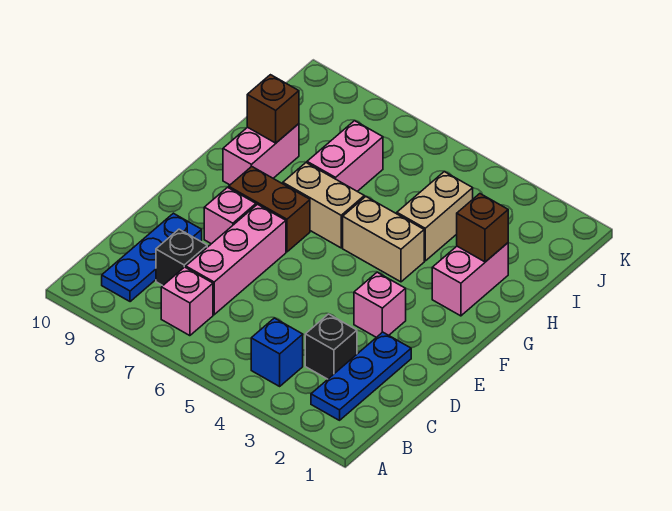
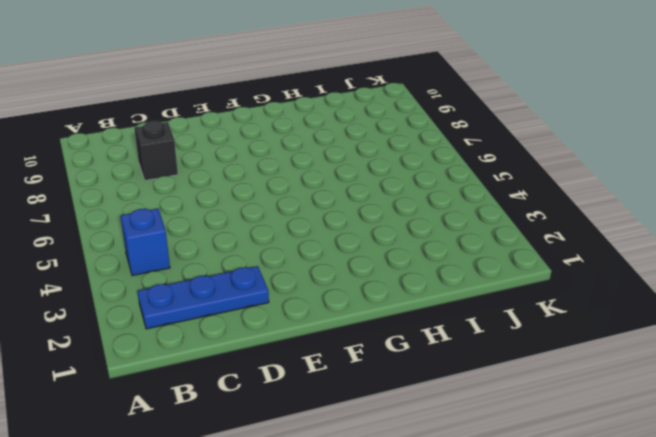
none -> pink brick B7 level 1
none -> blue plate B9:D9 level 1
none -> black brick C3 level 1

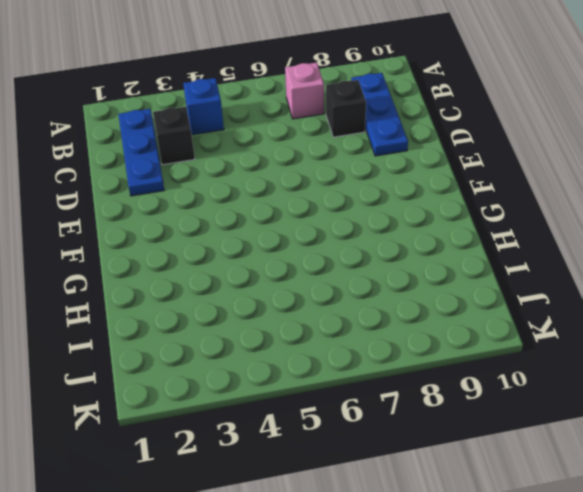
none -> pink brick C7:E7 level 1
none -> pink brick E3 level 1
none -> pink brick E8 level 1

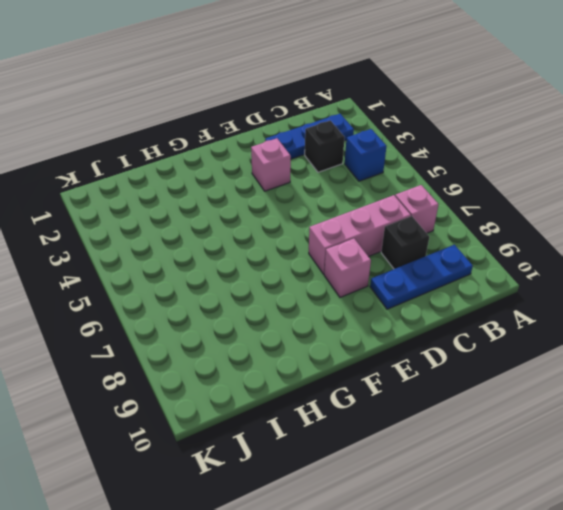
none -> brown brick F7:F8 level 1
none -> pink brick G2:H2 level 1
none -> tan brick G4:G5 level 1

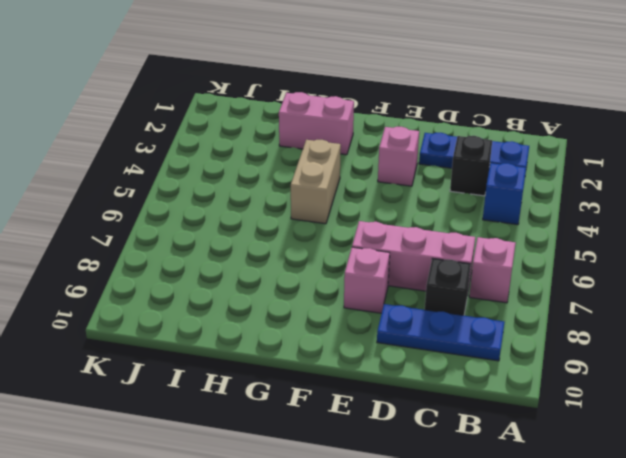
none -> brown brick F7:F8 level 1
none -> tan brick G6:G7 level 1
none -> pink brick G9:H9 level 1

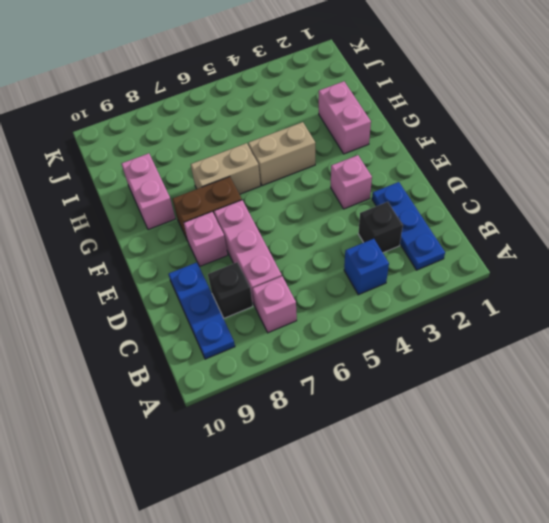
none -> tan brick H4:I4 level 1
none -> pink brick H7:I7 level 1
none -> brown brick H2 level 2

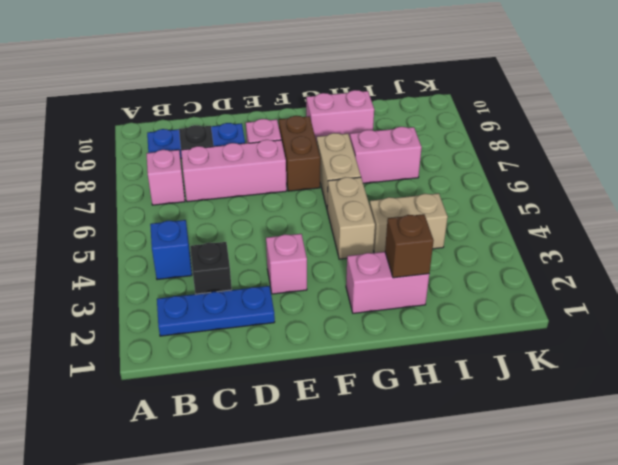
none -> brown brick H9 level 2

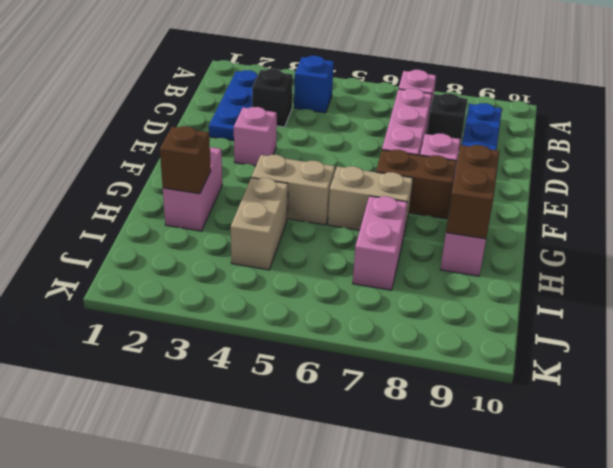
brown brick G9:H9 level 2 -> brown brick H9 level 2

